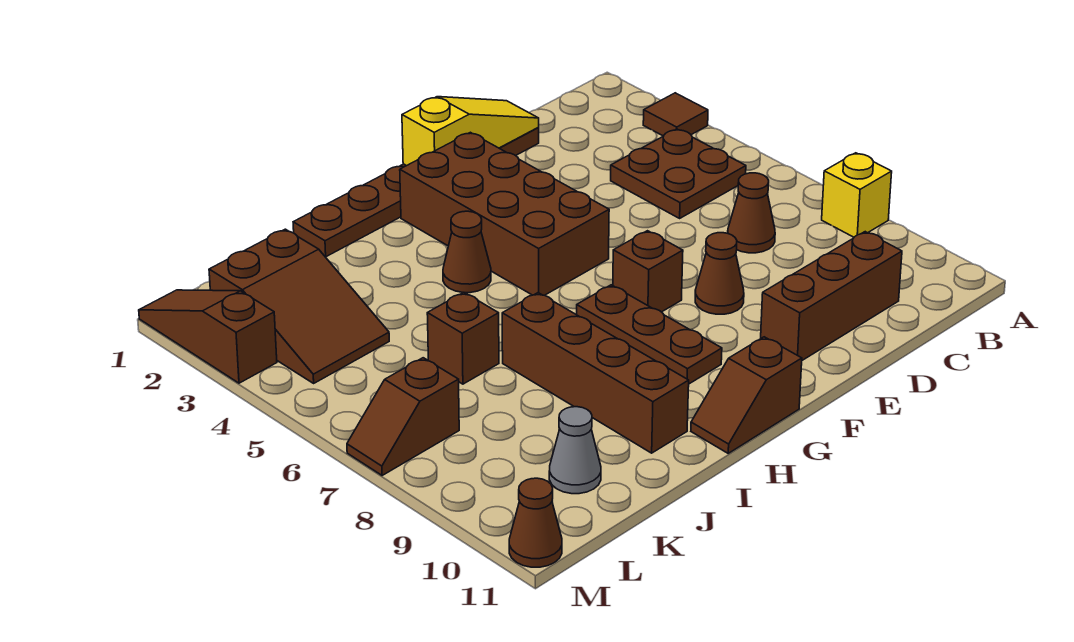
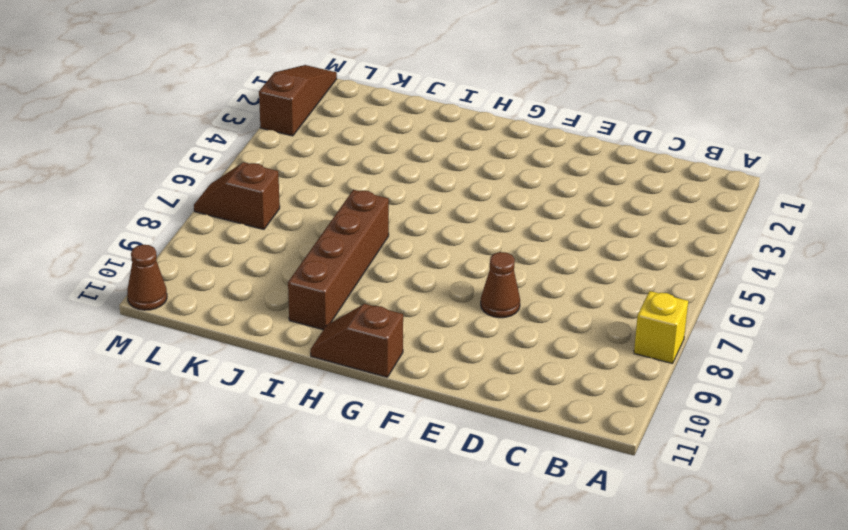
none -> brown tile A3 level 1
none -> brown plate B4:C5 level 1
none -> brown cone C7 level 1

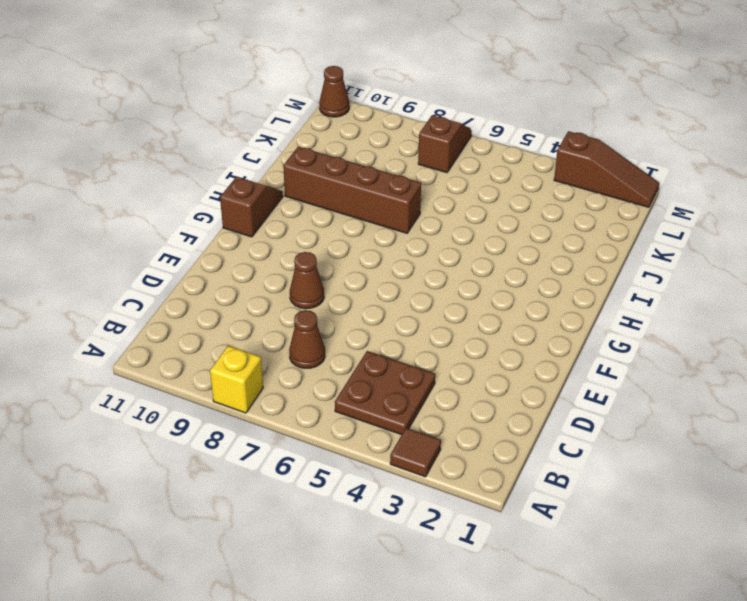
none -> brown brick C10:E10 level 1
none -> brown plate D1:I1 level 1
none -> brown brick F2:G5 level 1

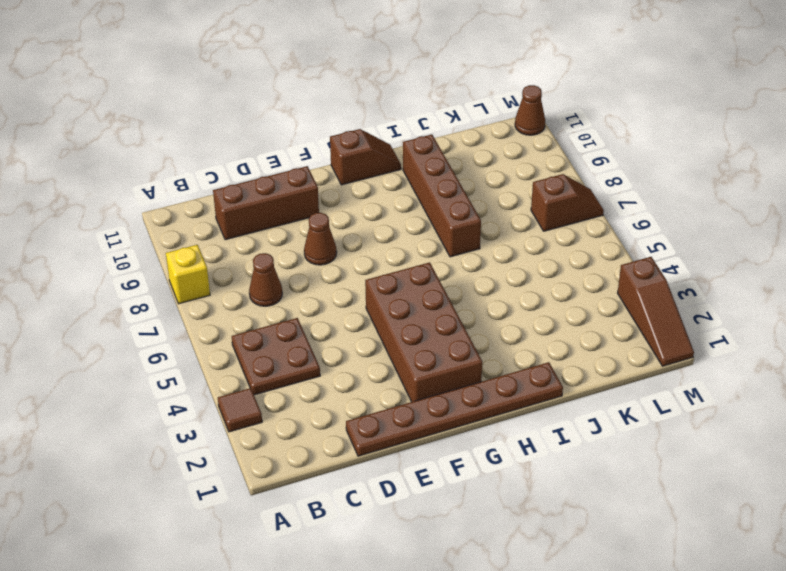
none -> brown brick F7 level 1
none -> brown plate G7:G9 level 1
none -> brown cone H4 level 1

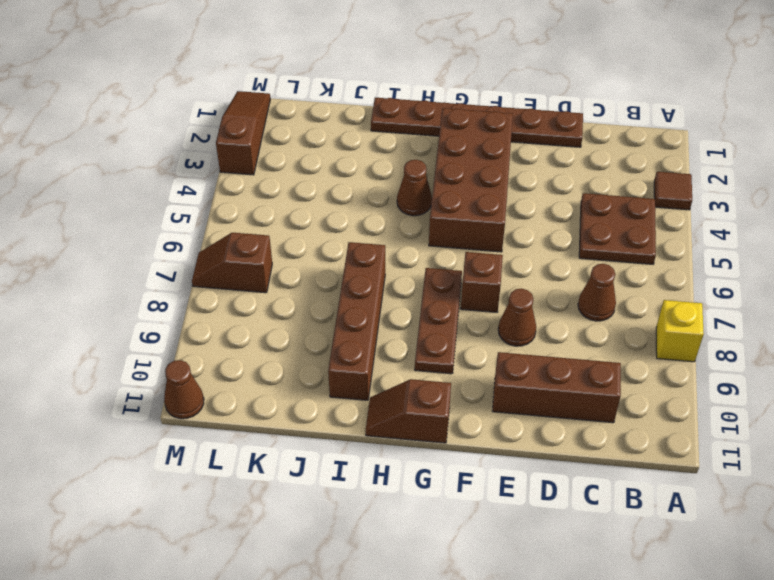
none -> brown brick J6 level 1
none -> brown slope K2:L4 level 1 top 2
none -> grey cone K10 level 1

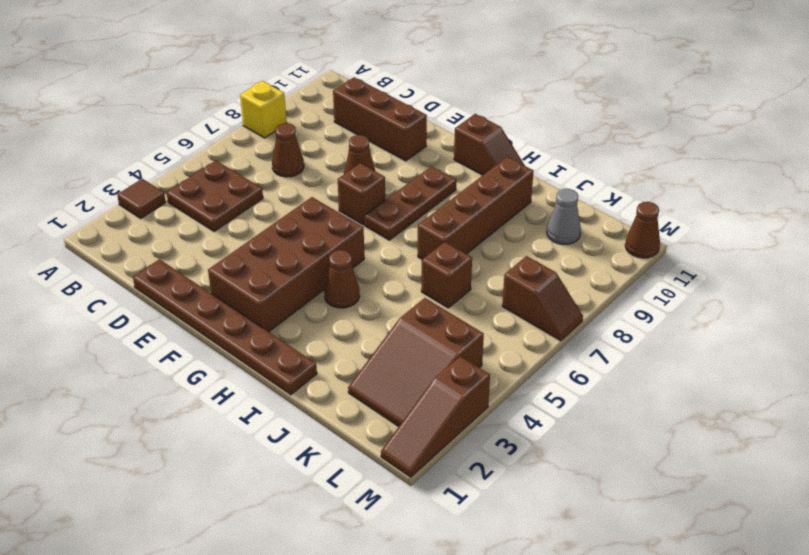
brown slope K2:L4 level 1 top 4 -> brown slope K2:L4 level 1 top 2
none -> yellow slope D1:F1 level 2 top F

